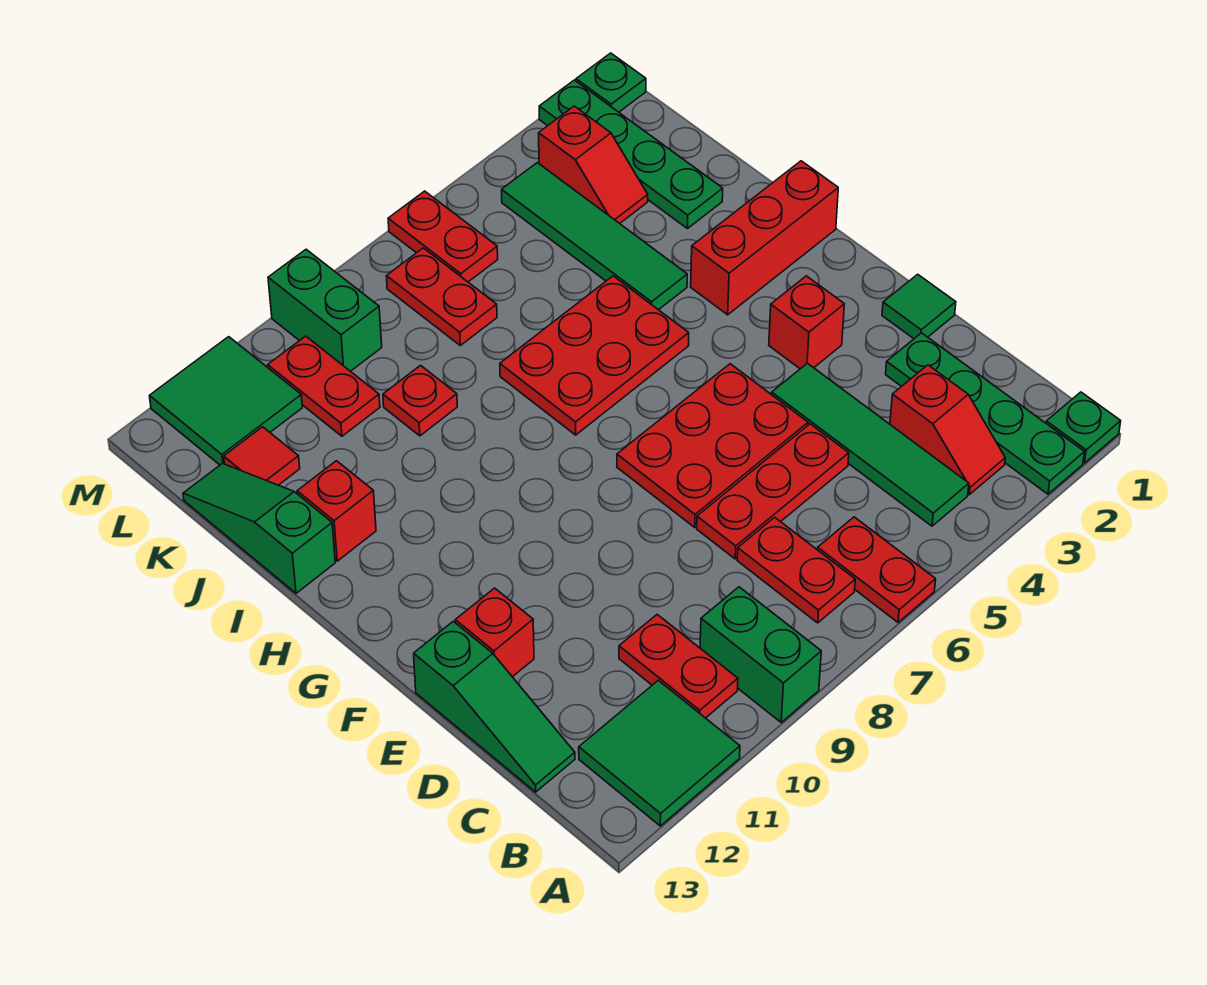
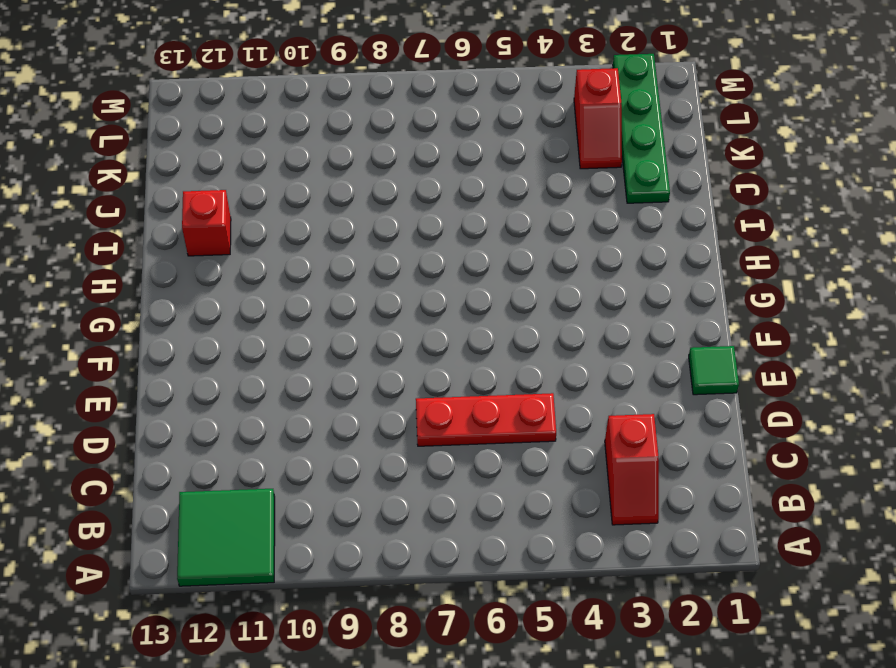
none -> green plate A1 level 1
none -> green plate A2:D2 level 1
none -> red plate A6:B6 level 1
none -> green brick A9:B9 level 1

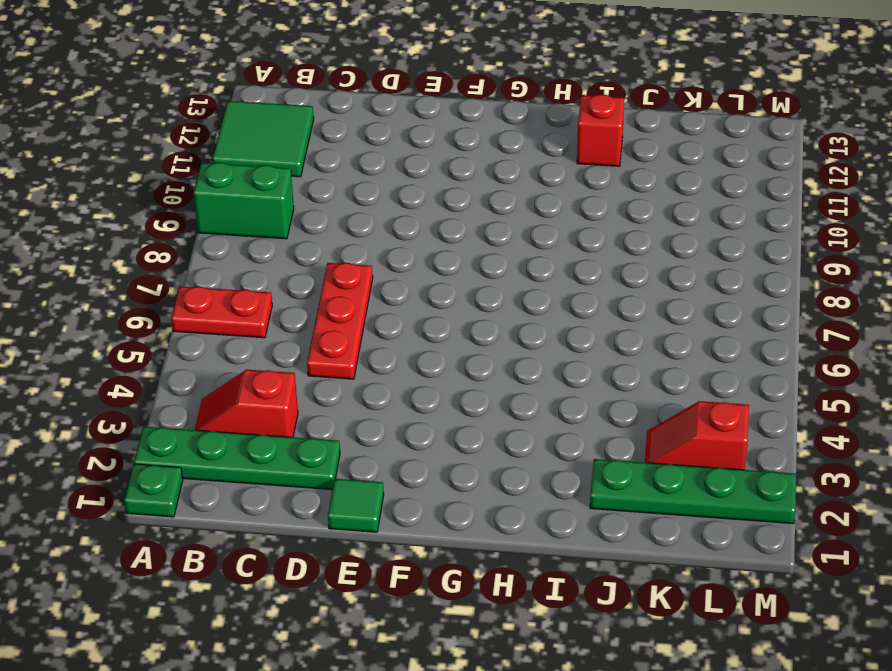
none -> green tile B4:E4 level 1
none -> red plate B7:C7 level 1
none -> red plate B10:C10 level 1
none -> green slope C13:E13 level 1 top E

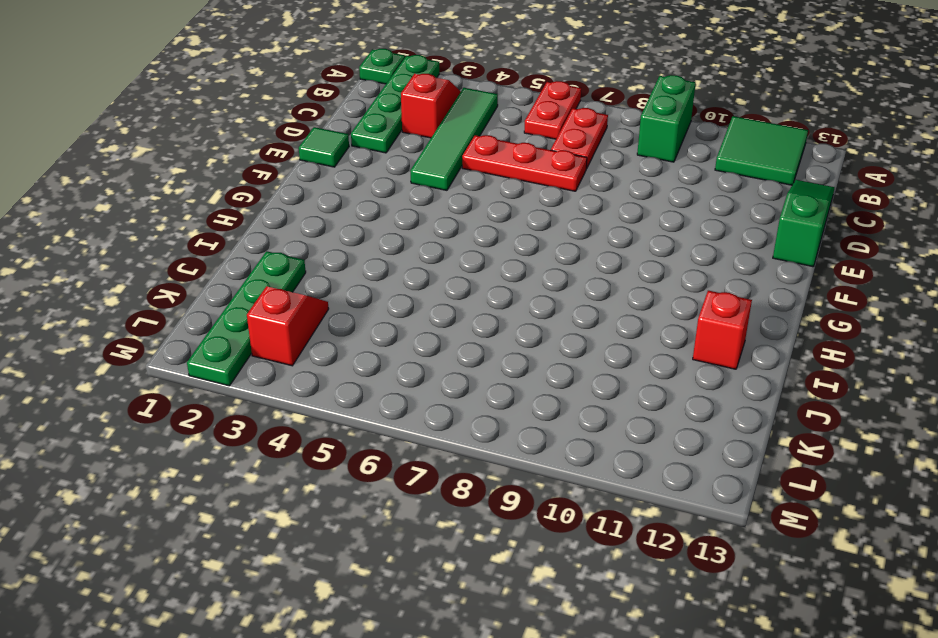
none -> red plate B10:C10 level 1
none -> red plate E5:F7 level 1
none -> red brick E12 level 1
none -> red brick F3 level 1

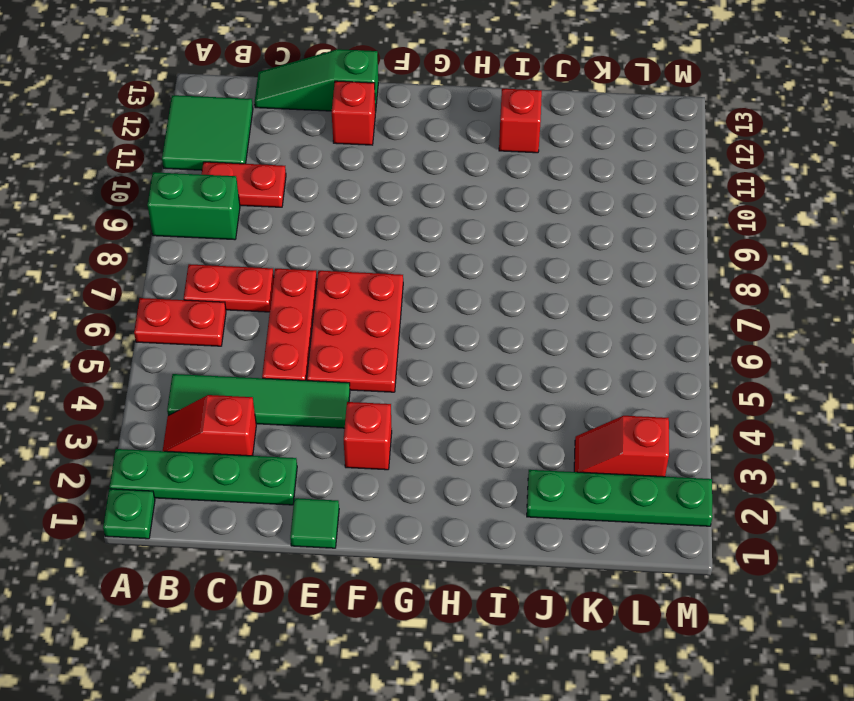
none -> red brick H1:H3 level 1
none -> red plate H5:I7 level 1
none -> green tile I4:L4 level 1
none -> green slope I13:K13 level 1 top I

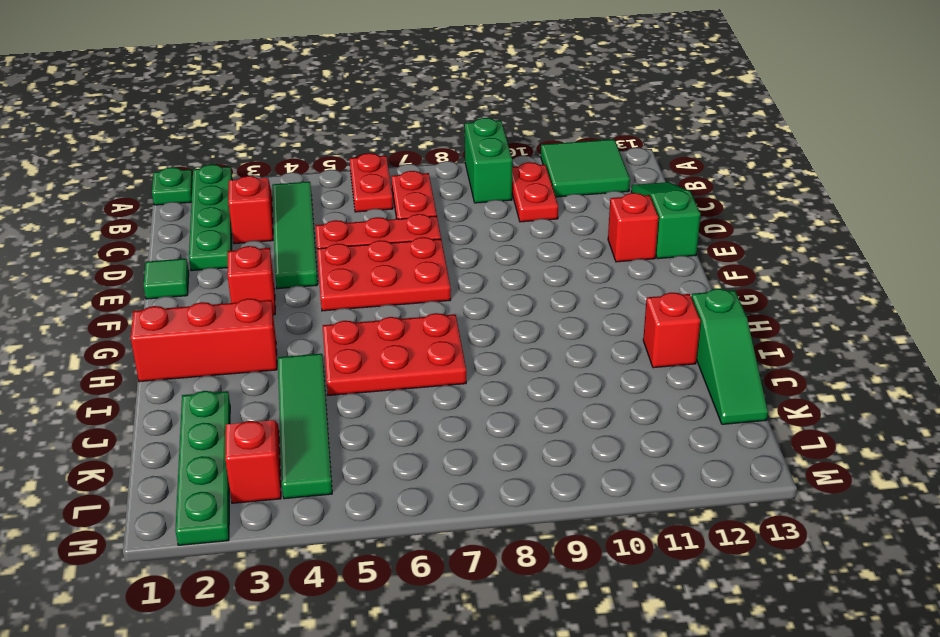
none -> red plate J9 level 1
none -> red plate K7:L7 level 1
none -> red plate K10:L10 level 1
none -> red tile K12 level 1

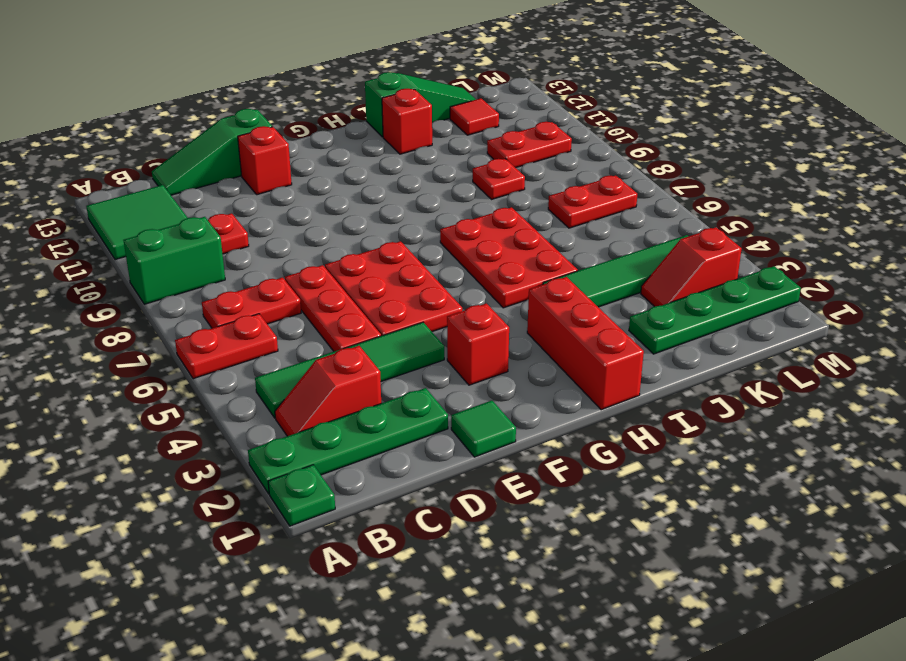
none -> red plate L6:M6 level 1
none -> green brick L9:M9 level 1
none -> green tile L11:M12 level 1
none -> green plate M1 level 1

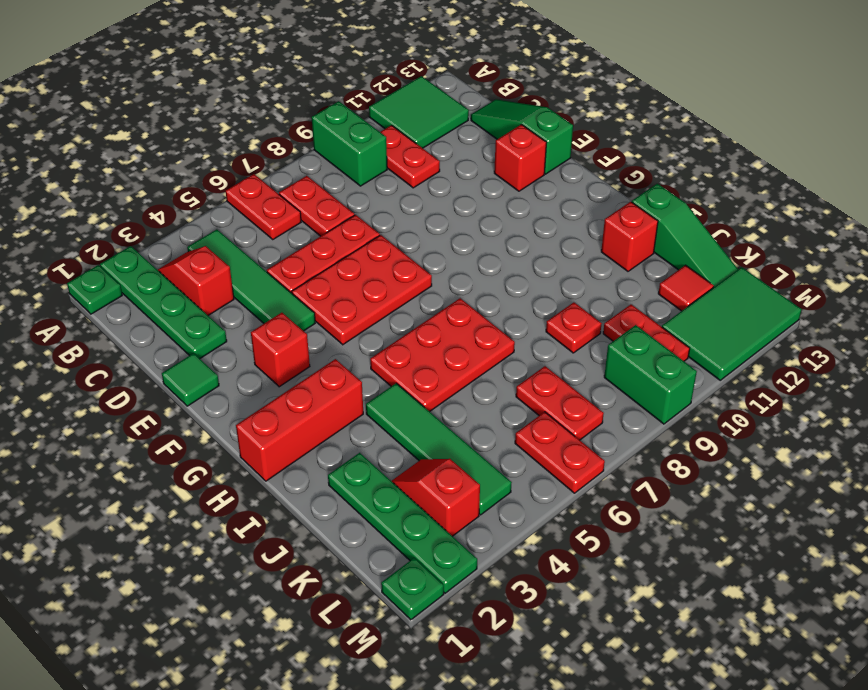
green tile L11:M13 level 1 -> green tile L11:M12 level 1

